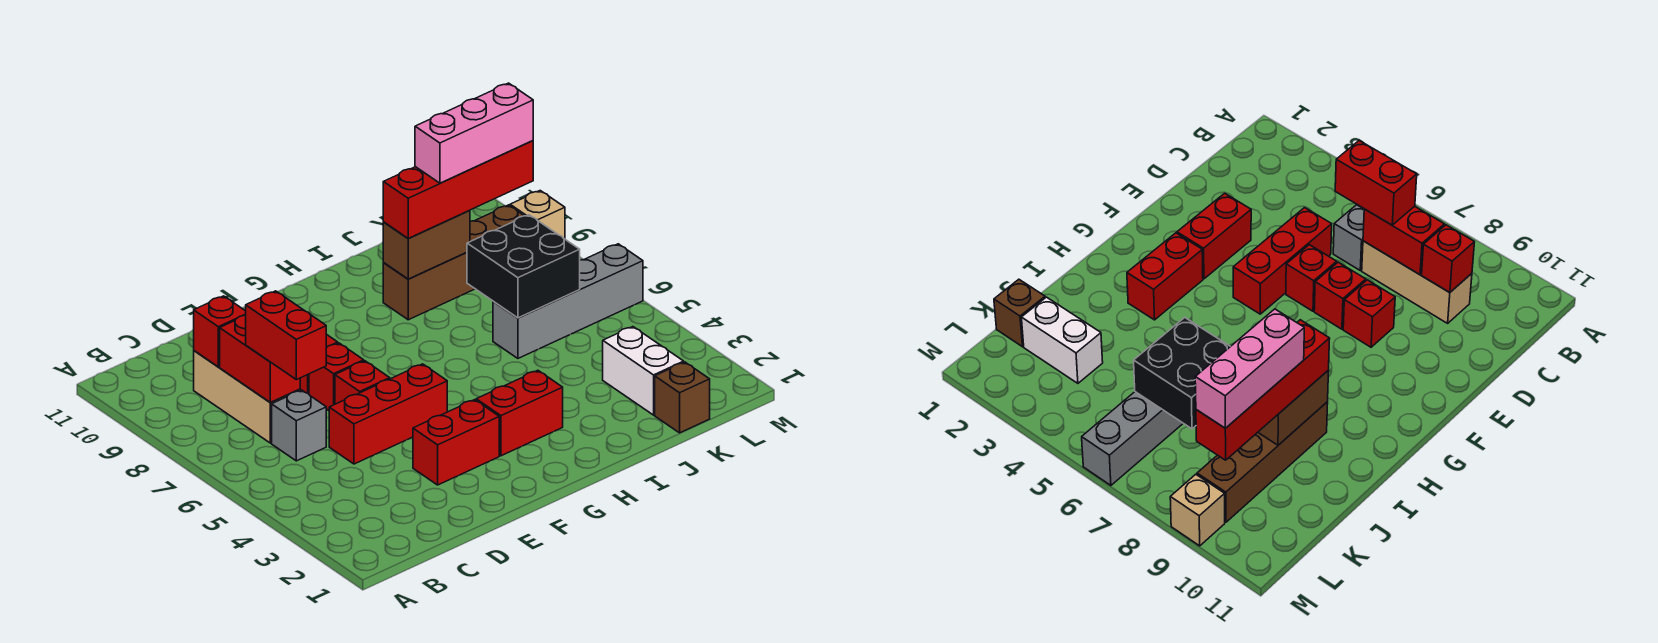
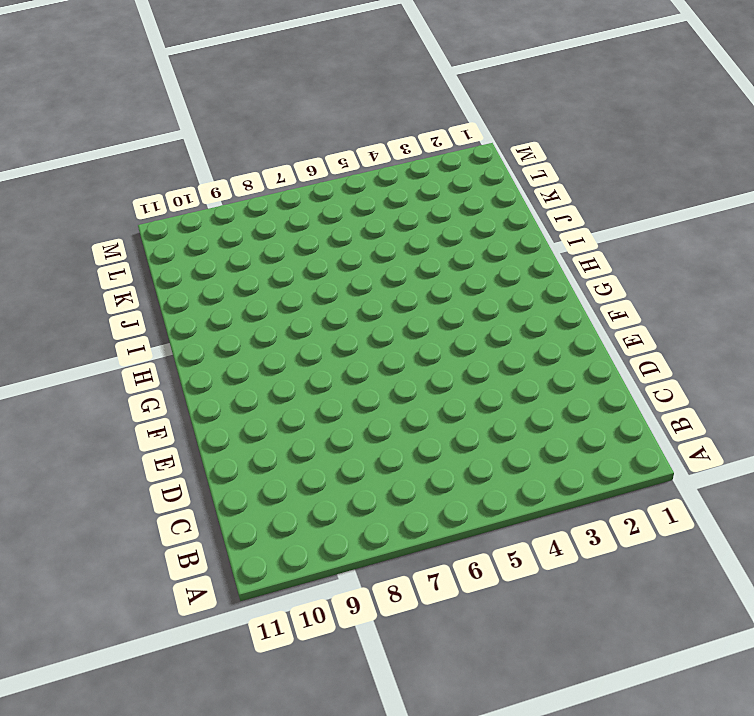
none -> grey brick C6 level 1
none -> tan brick C7:C9 level 1
none -> red brick D5:F5 level 1

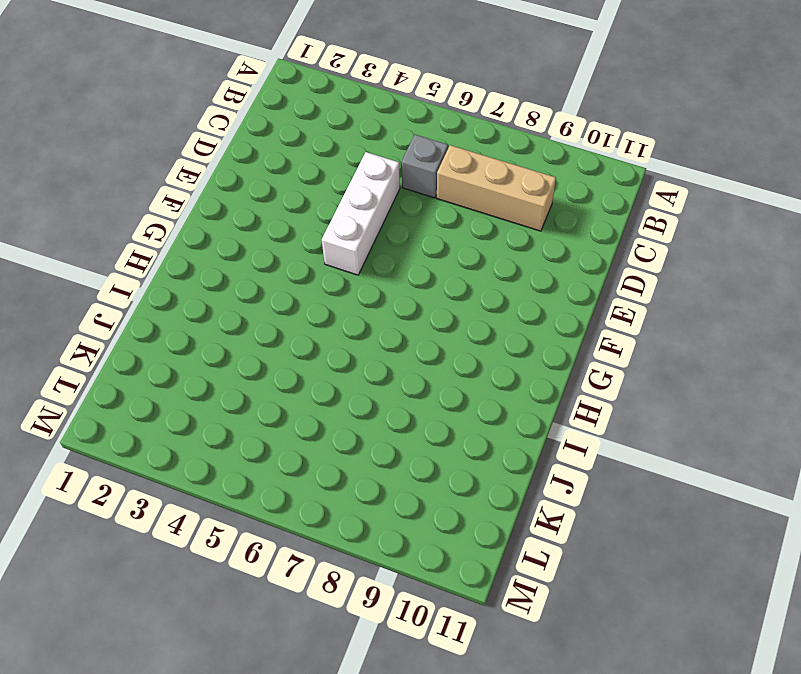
white brick D5:F5 level 1 -> red brick D5:F5 level 1
none -> red brick E3:F3 level 1
none -> red brick E6 level 1
none -> red brick E7 level 1

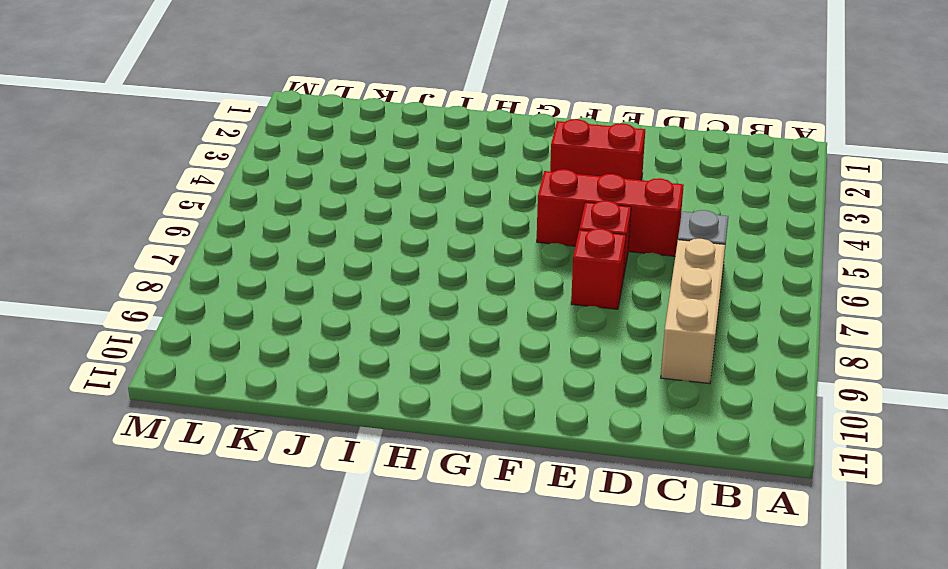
none -> red brick E8 level 1
none -> red brick G3:H3 level 1
none -> brown brick I9:L9 level 1

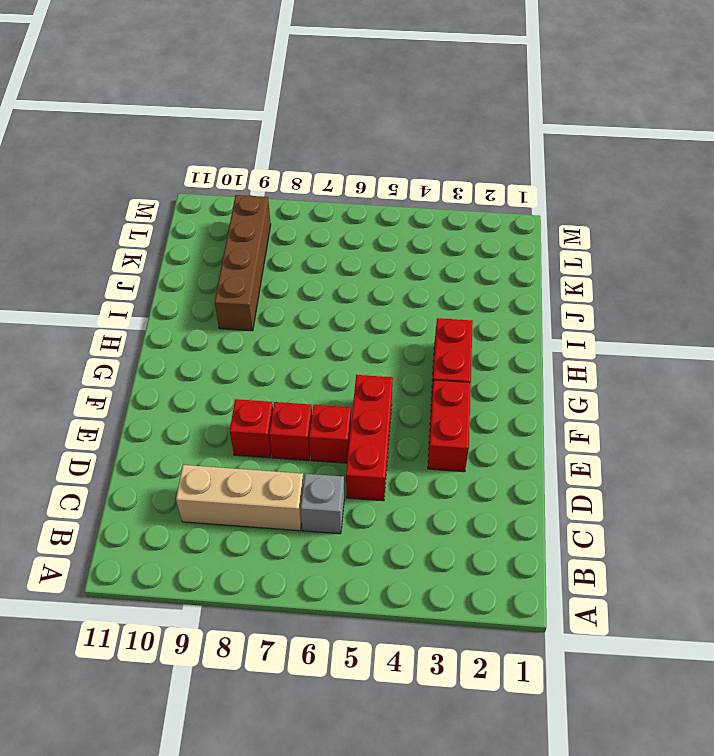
none -> grey brick J6:M6 level 1
none -> brown brick K1 level 1
none -> white brick K2:K3 level 1

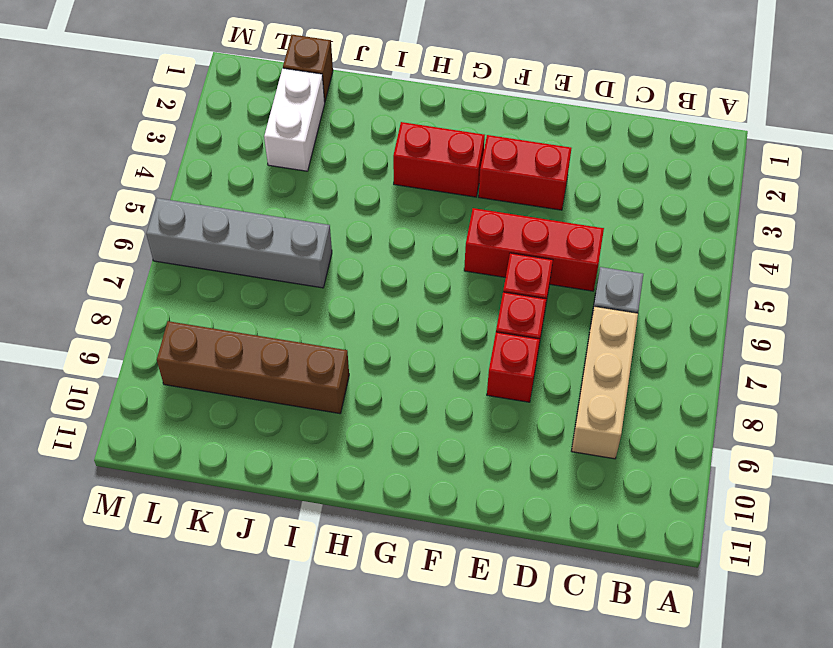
none -> tan brick M9 level 1
none -> red brick C7:C8 level 2
none -> red brick C9 level 2

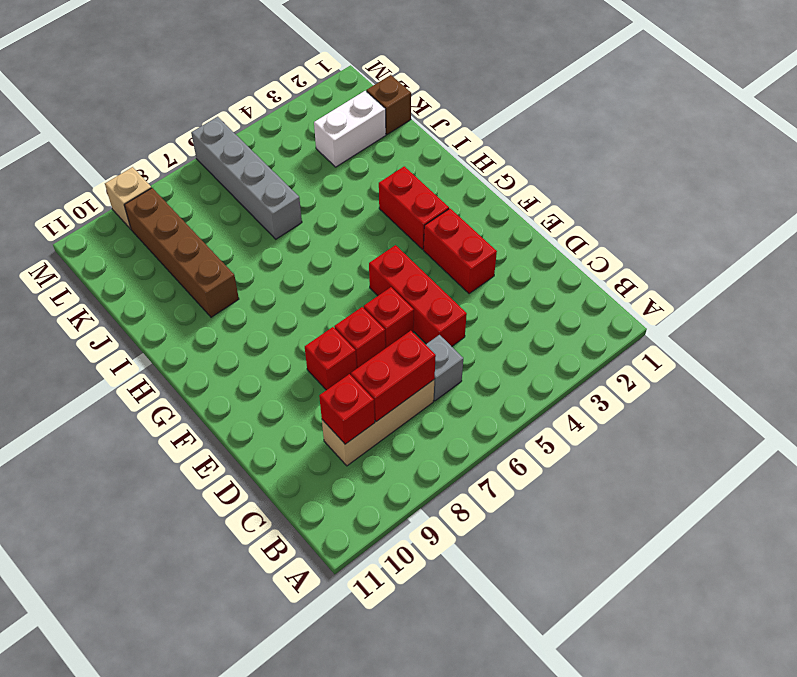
none -> brown brick I9:J9 level 2
none -> black brick J6:K7 level 2
none -> red brick C6:C7 level 3

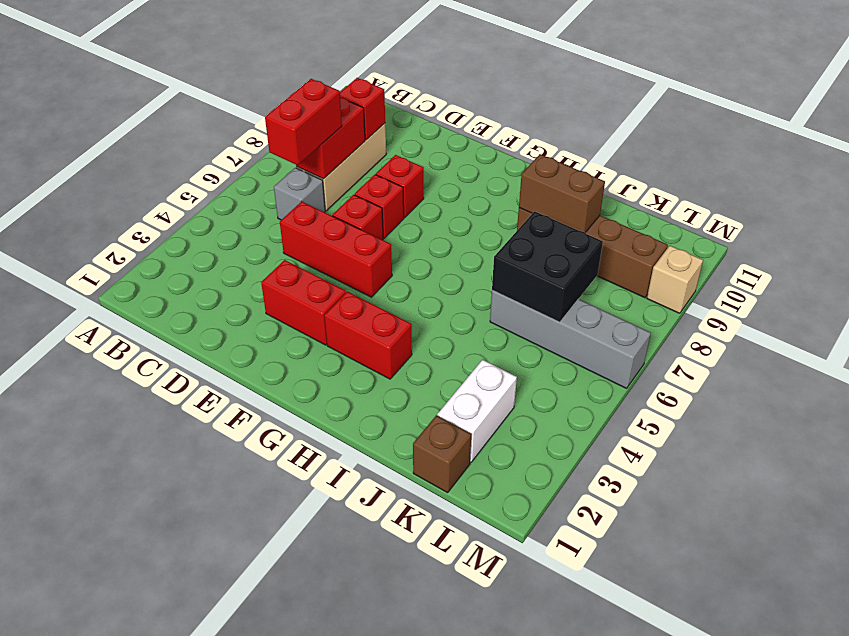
none -> red brick I9:L9 level 3
none -> pink brick J9:L9 level 4

